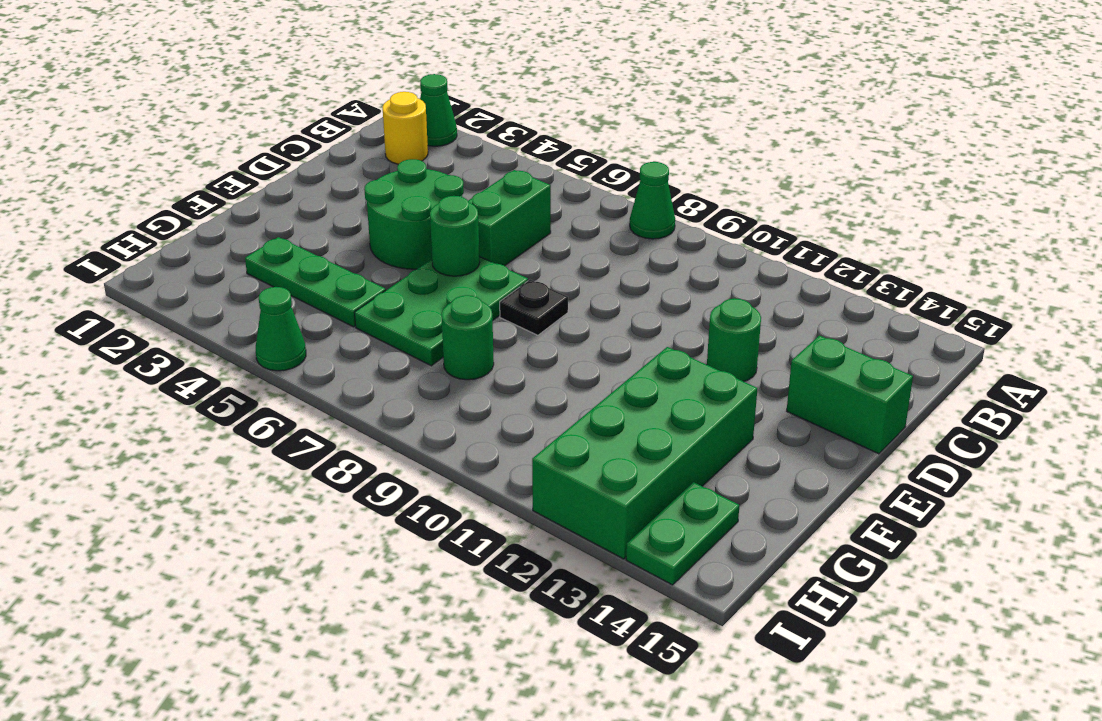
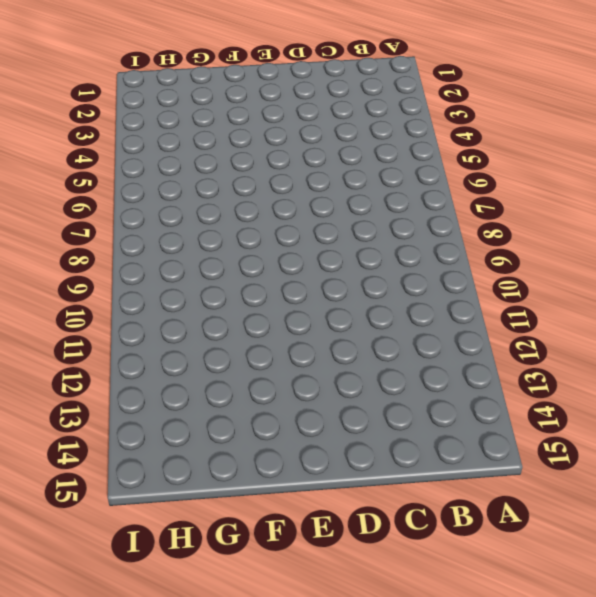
none -> green cone A2 level 1
none -> green cone A8 level 1
none -> yellow round brick B2 level 1

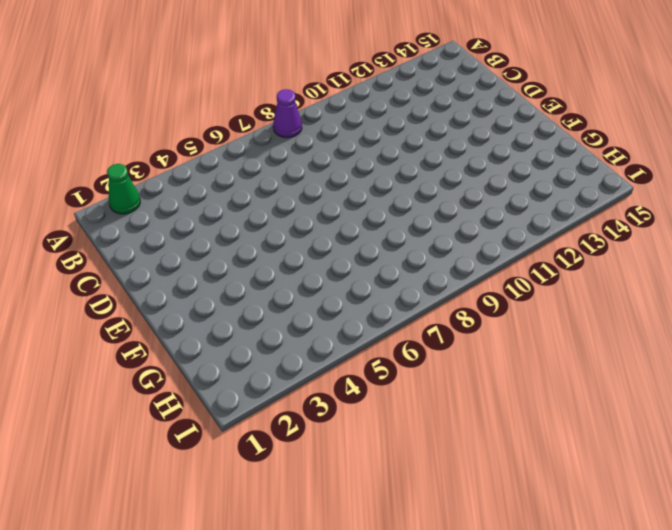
purple cone A8 level 1 -> green cone A8 level 1
none -> yellow round brick B2 level 1
none -> green brick C6:D6 level 1
none -> green round brick D4:E5 level 1

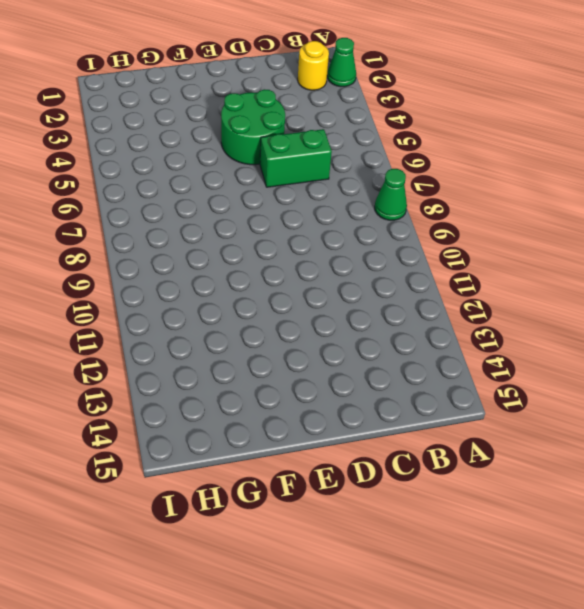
none -> green round brick D12 level 1
none -> green brick D14:D15 level 1
none -> green plate E6:G7 level 1

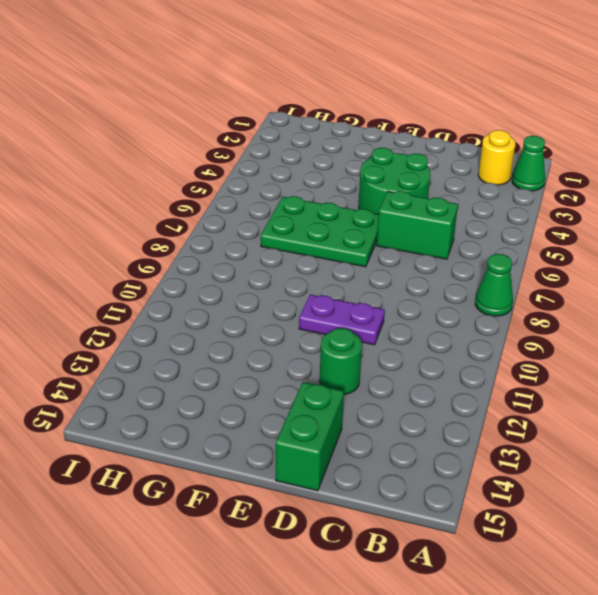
purple plate D10:E10 level 1 -> none
none -> black plate E8 level 1
none -> green brick F12:I13 level 1
none -> green plate G3:G5 level 1

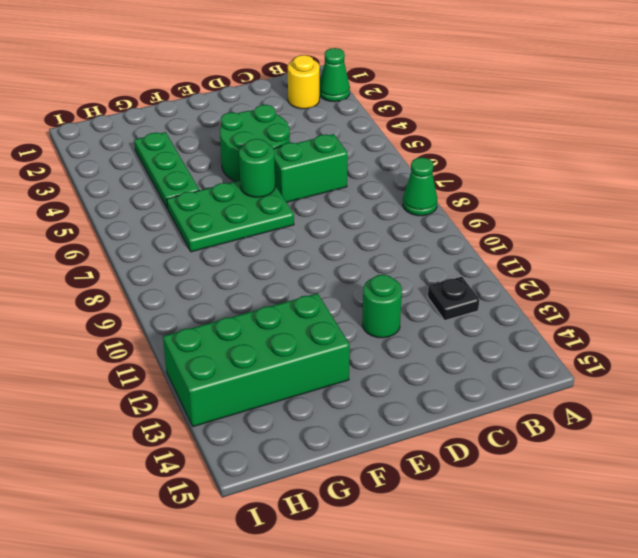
black plate B12 level 1 -> black plate E8 level 1
none -> green brick D14:D15 level 1
none -> green round brick G8 level 1
none -> green plate H14:I14 level 1

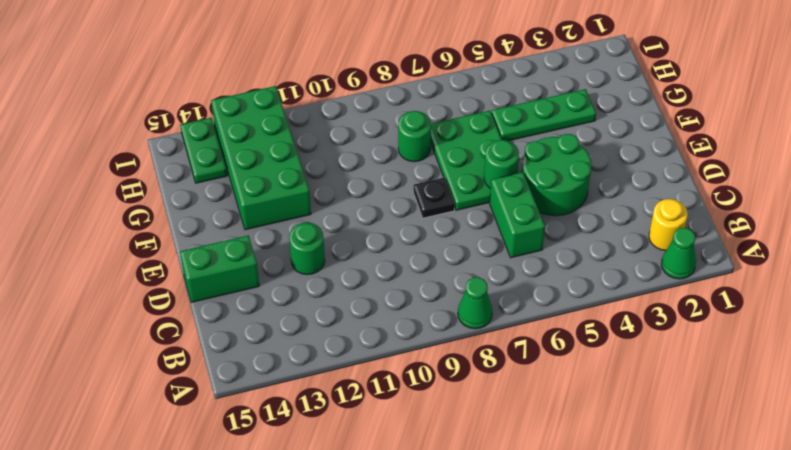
none -> green cone I5 level 1

